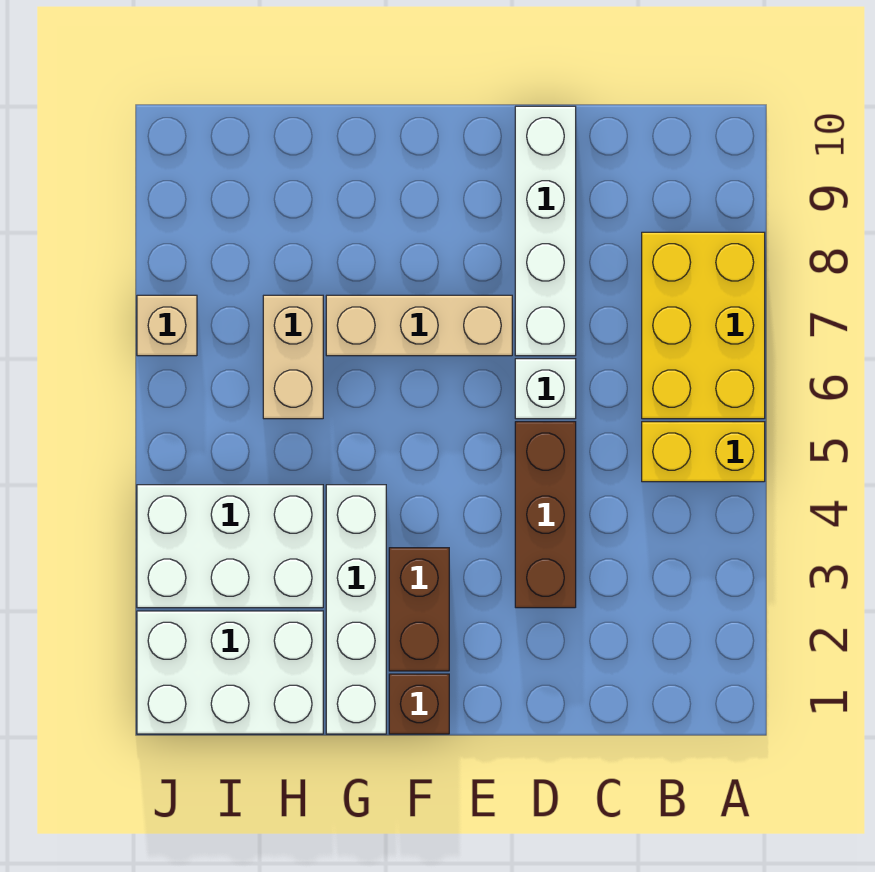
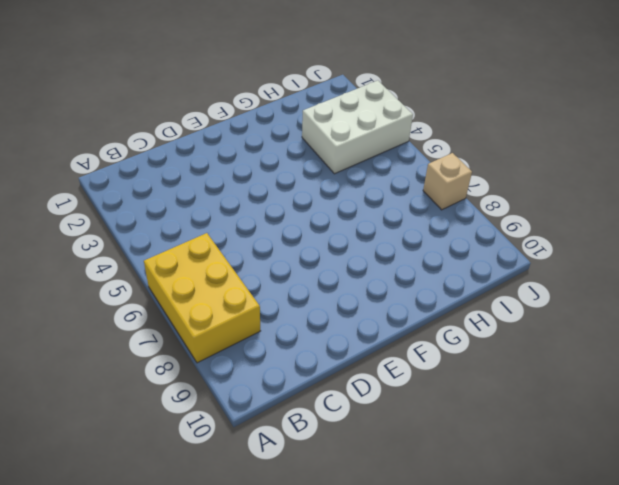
none -> yellow brick A5:B5 level 1
none -> brown brick D3:D5 level 1
none -> white brick D6 level 1

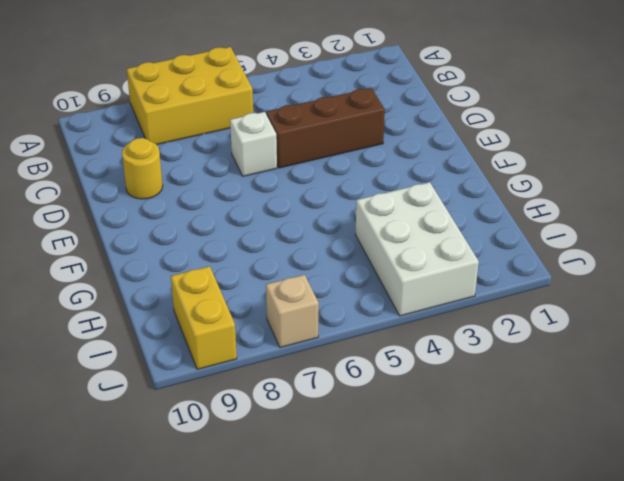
yellow round brick D9 level 1 -> white brick D7:D10 level 1
yellow brick I9:J9 level 1 -> yellow brick A5:B5 level 1
none -> tan brick E7:G7 level 1
none -> brown brick F1 level 1
none -> brown brick F2:F3 level 1

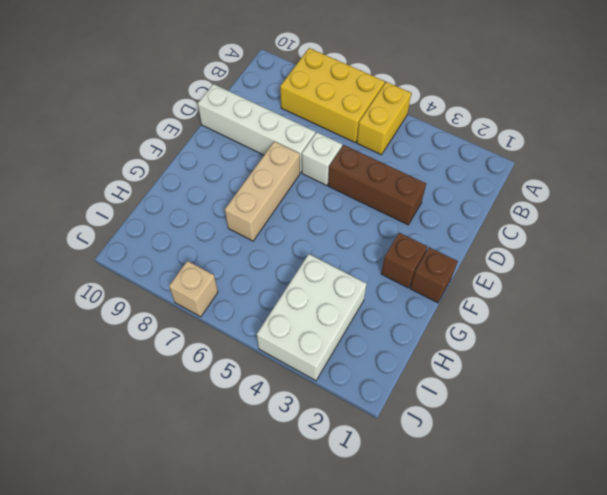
brown brick F2 level 1 -> brown brick F2:F3 level 1
none -> white brick G1:G4 level 1
none -> white brick H1:J2 level 1
none -> tan brick H6:H7 level 1

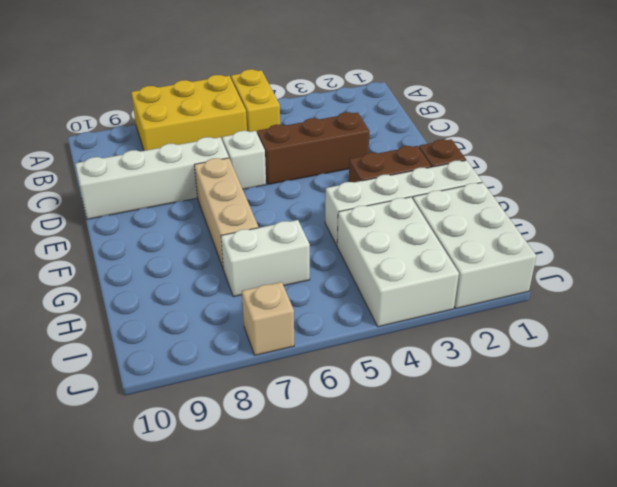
white brick H6:H7 level 1 -> tan brick H6:H7 level 1

